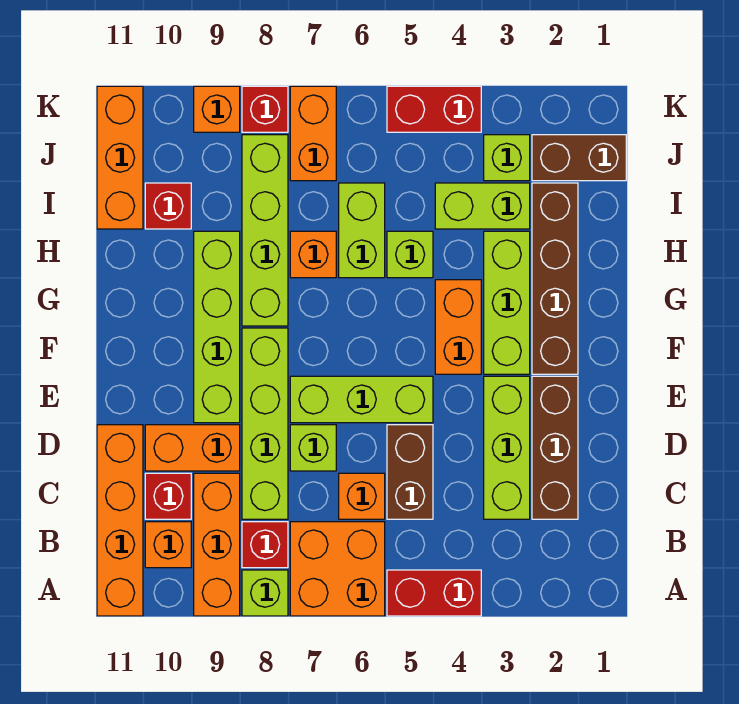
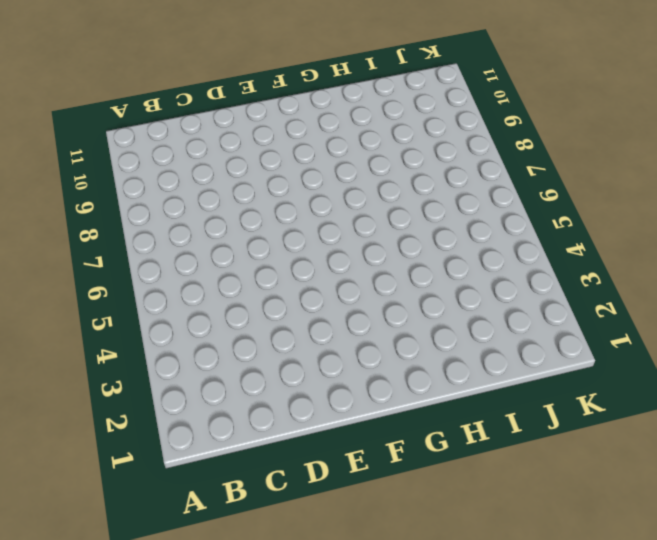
none -> red brick A4:A5 level 1
none -> orange brick A6:B7 level 1
none -> lime brick A8 level 1
none -> orange brick A9:C9 level 1

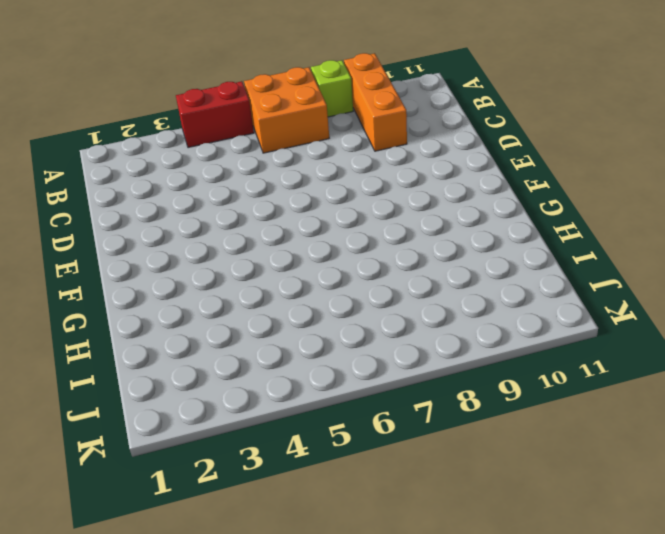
none -> orange brick A11:D11 level 1
none -> red brick B8 level 1
none -> orange brick B10 level 1
none -> brown brick C2:E2 level 1

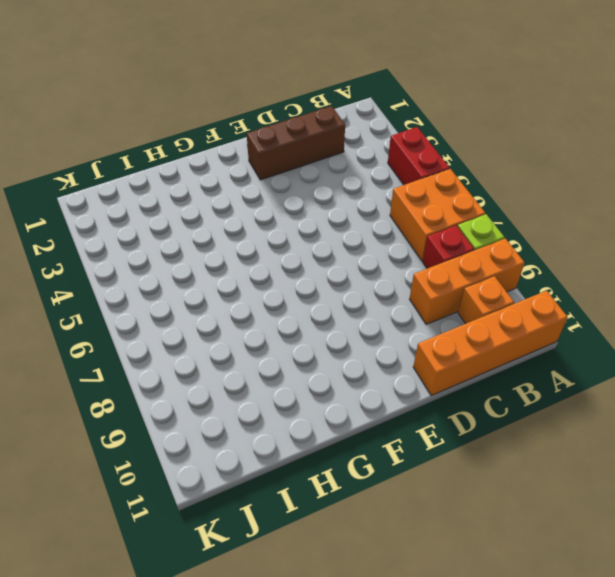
none -> lime brick C3:E3 level 1
none -> brown brick C5:D5 level 1
none -> orange brick C6 level 1
none -> lime brick C8:F8 level 1

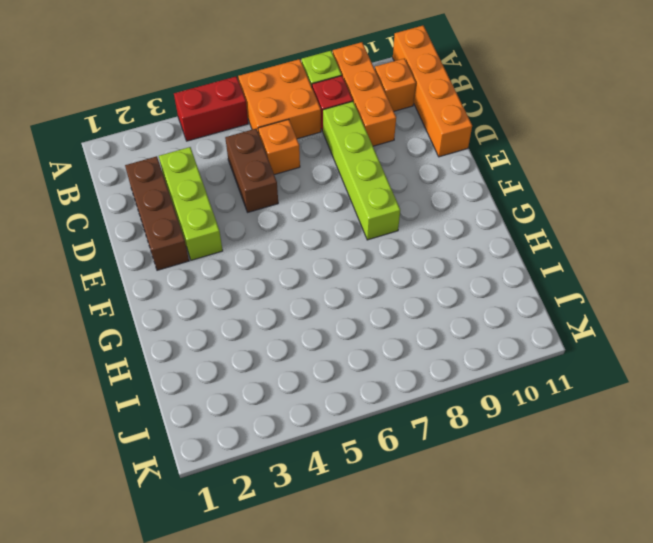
none -> red brick C10 level 1
none -> lime brick D7 level 1
none -> orange brick D9:D10 level 1
none -> lime brick E5:E7 level 1

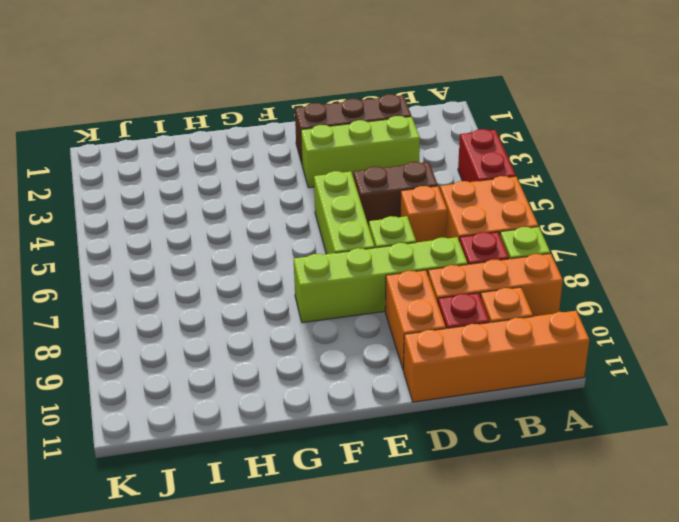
none -> lime brick E9:H9 level 1
none -> brown brick F2:I2 level 1
none -> lime brick F3:H3 level 1
none -> orange brick F4:G4 level 1

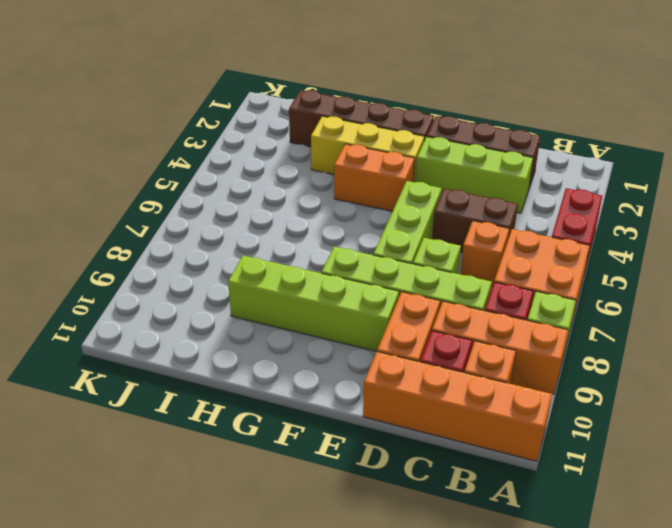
yellow brick F3:H3 level 1 -> lime brick F3:H3 level 1
none -> lime brick G8:J8 level 1
none -> lime brick H5 level 1
none -> lime brick H6:I6 level 1
none -> orange brick H7 level 1

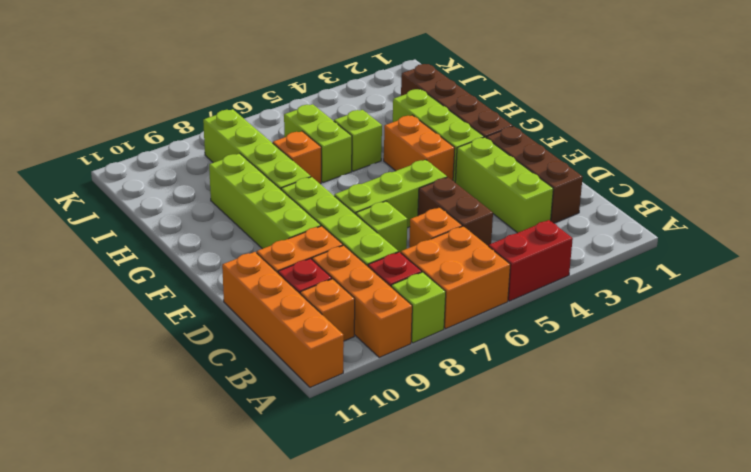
none -> lime brick I3:I4 level 1
none -> red brick I10 level 1
none -> orange brick I11:K11 level 1
none -> brown brick J1:J2 level 1

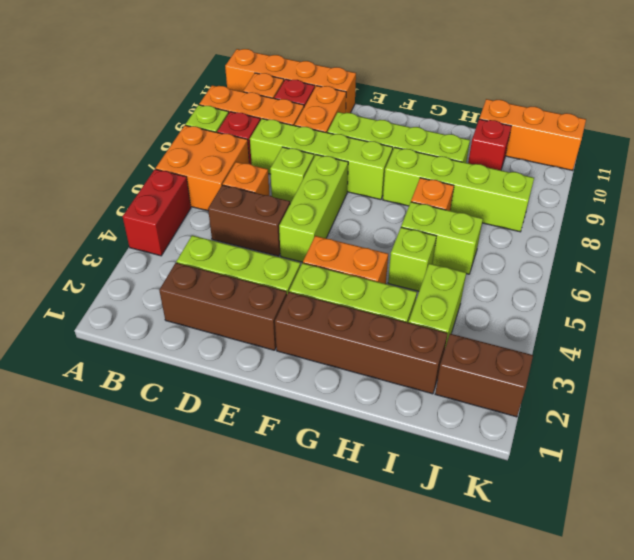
brown brick J2:K2 level 1 -> brown brick J1:J2 level 1
none -> lime brick J3 level 1
none -> orange brick J7:K7 level 1
none -> red brick K4:K5 level 1
none -> red brick K8 level 1

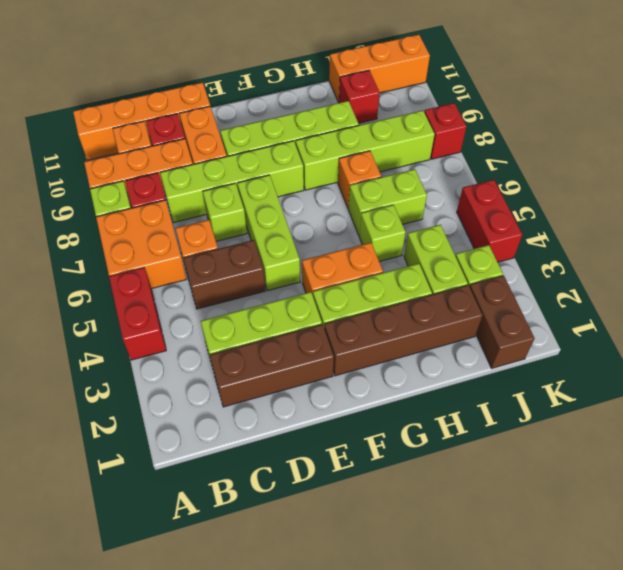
none -> orange brick J7:K7 level 1
none -> orange brick K9 level 1

